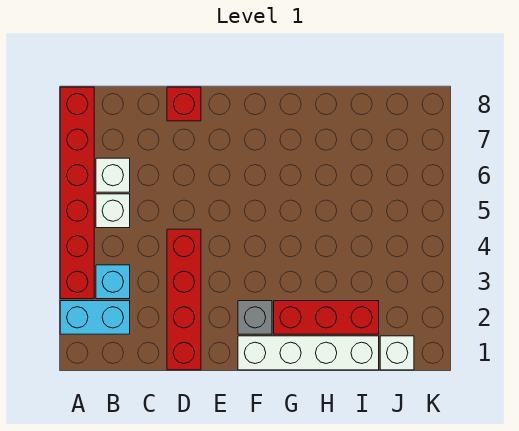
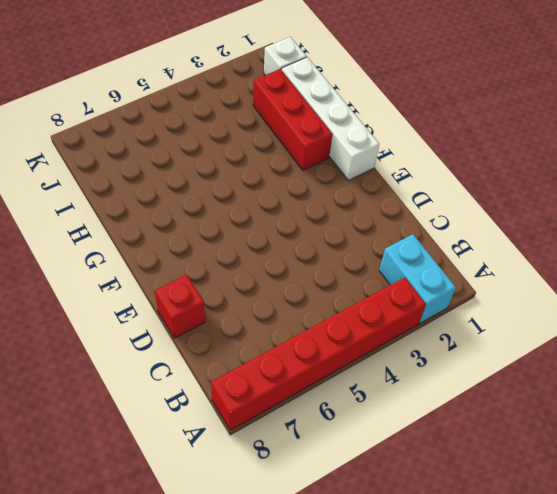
none -> cyan brick B3 level 1
none -> white brick B5 level 1

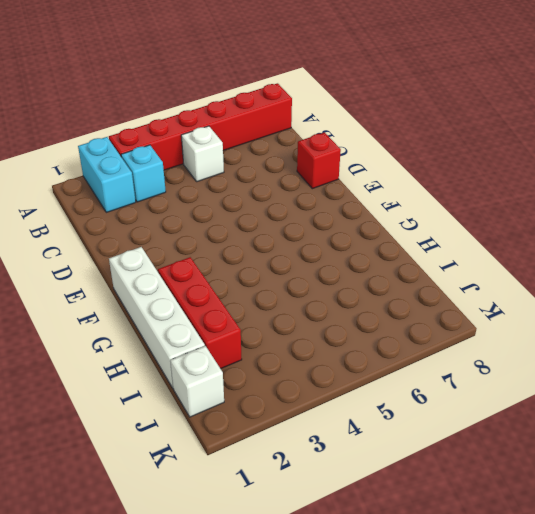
none -> white brick B6 level 1
none -> red brick D1:D4 level 1

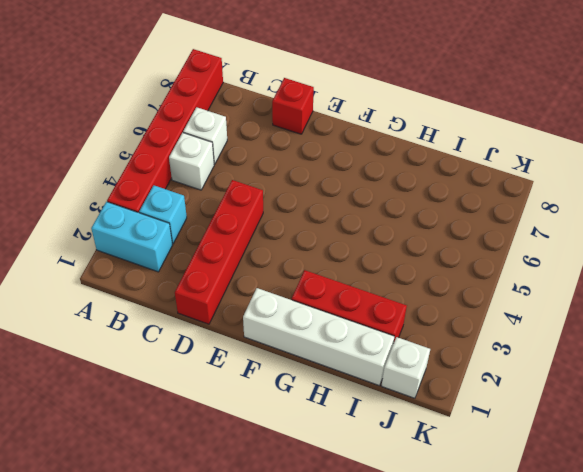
none -> grey brick F2 level 1

